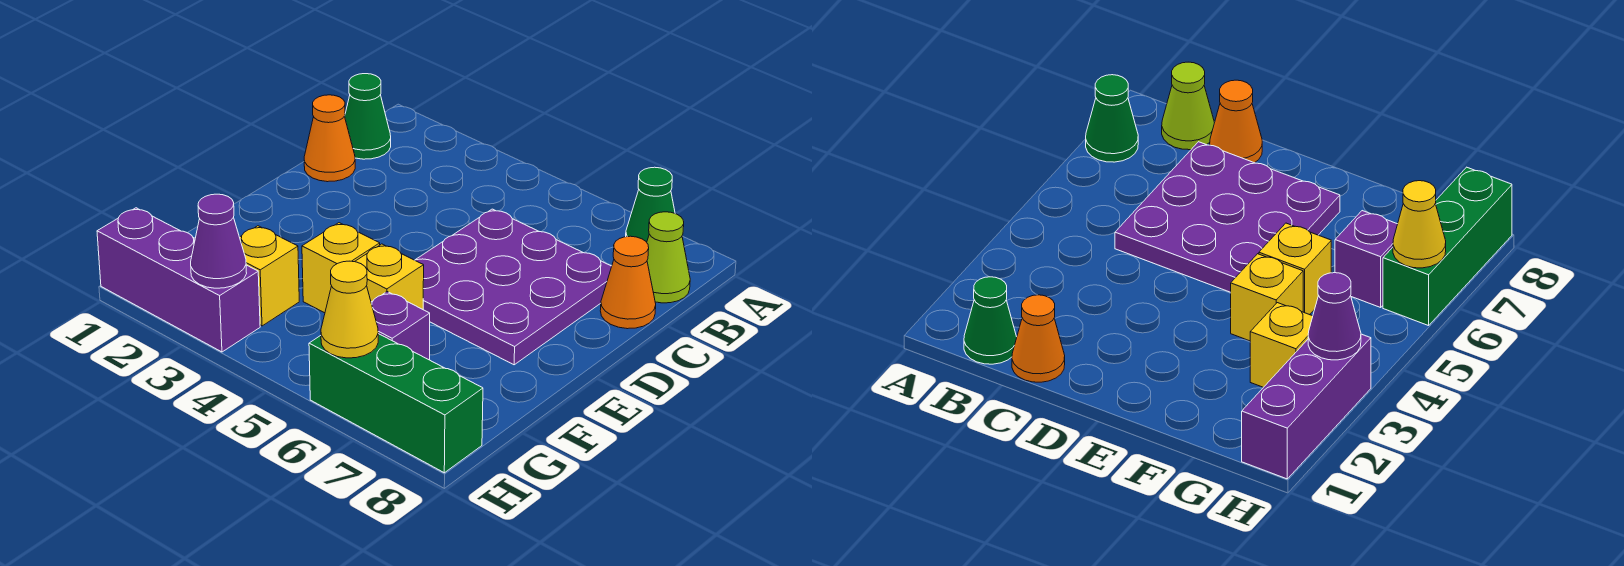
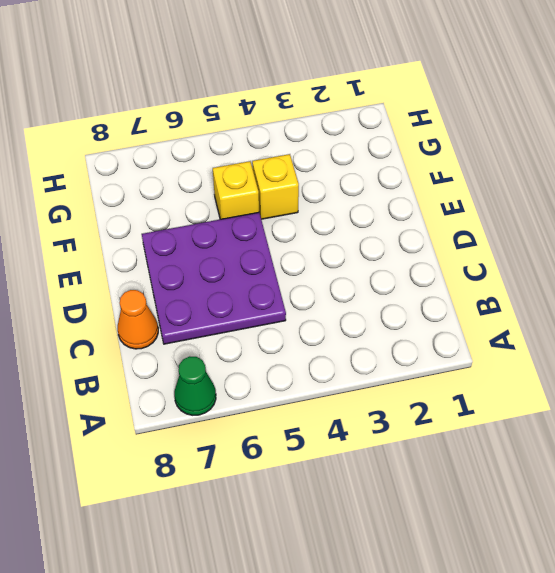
none -> green cone B1 level 1
none -> lime cone B8 level 1
none -> orange cone C1 level 1

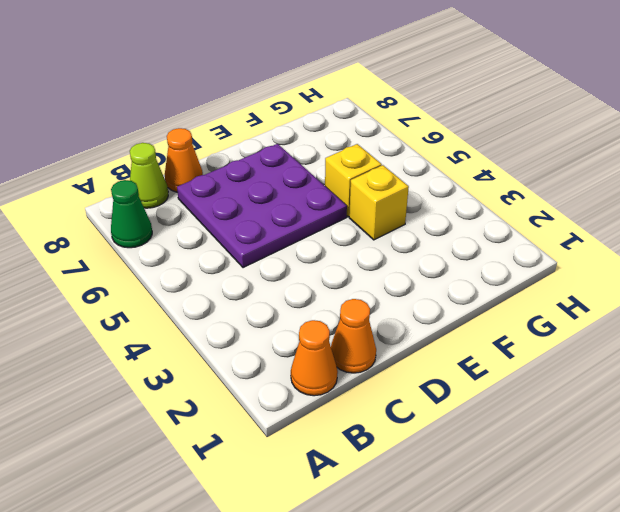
orange cone B1 level 1 -> green cone B1 level 1
none -> yellow brick G3 level 1
none -> purple brick G6 level 1
none -> purple brick H1:H3 level 1

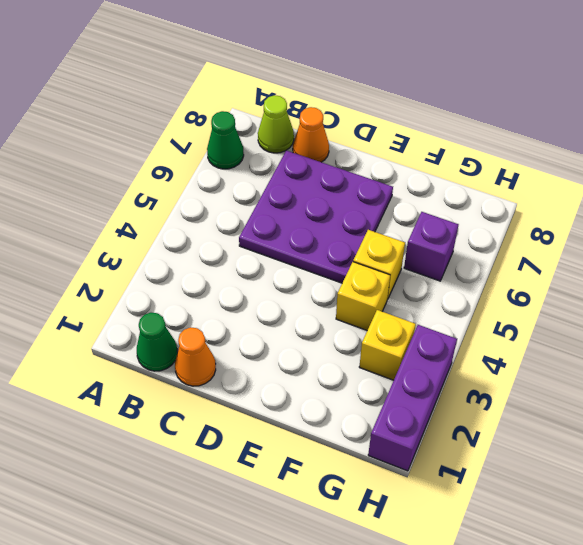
none -> green brick H6:H8 level 1
none -> purple cone H3 level 2
none -> yellow cone H6 level 2

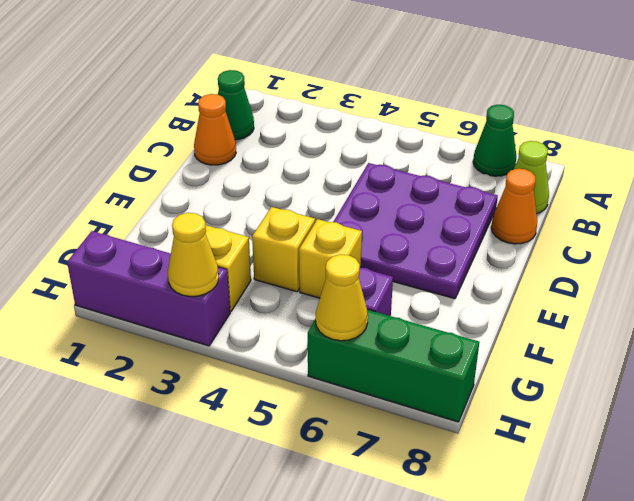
yellow cone H3 level 2 -> purple cone H3 level 2

